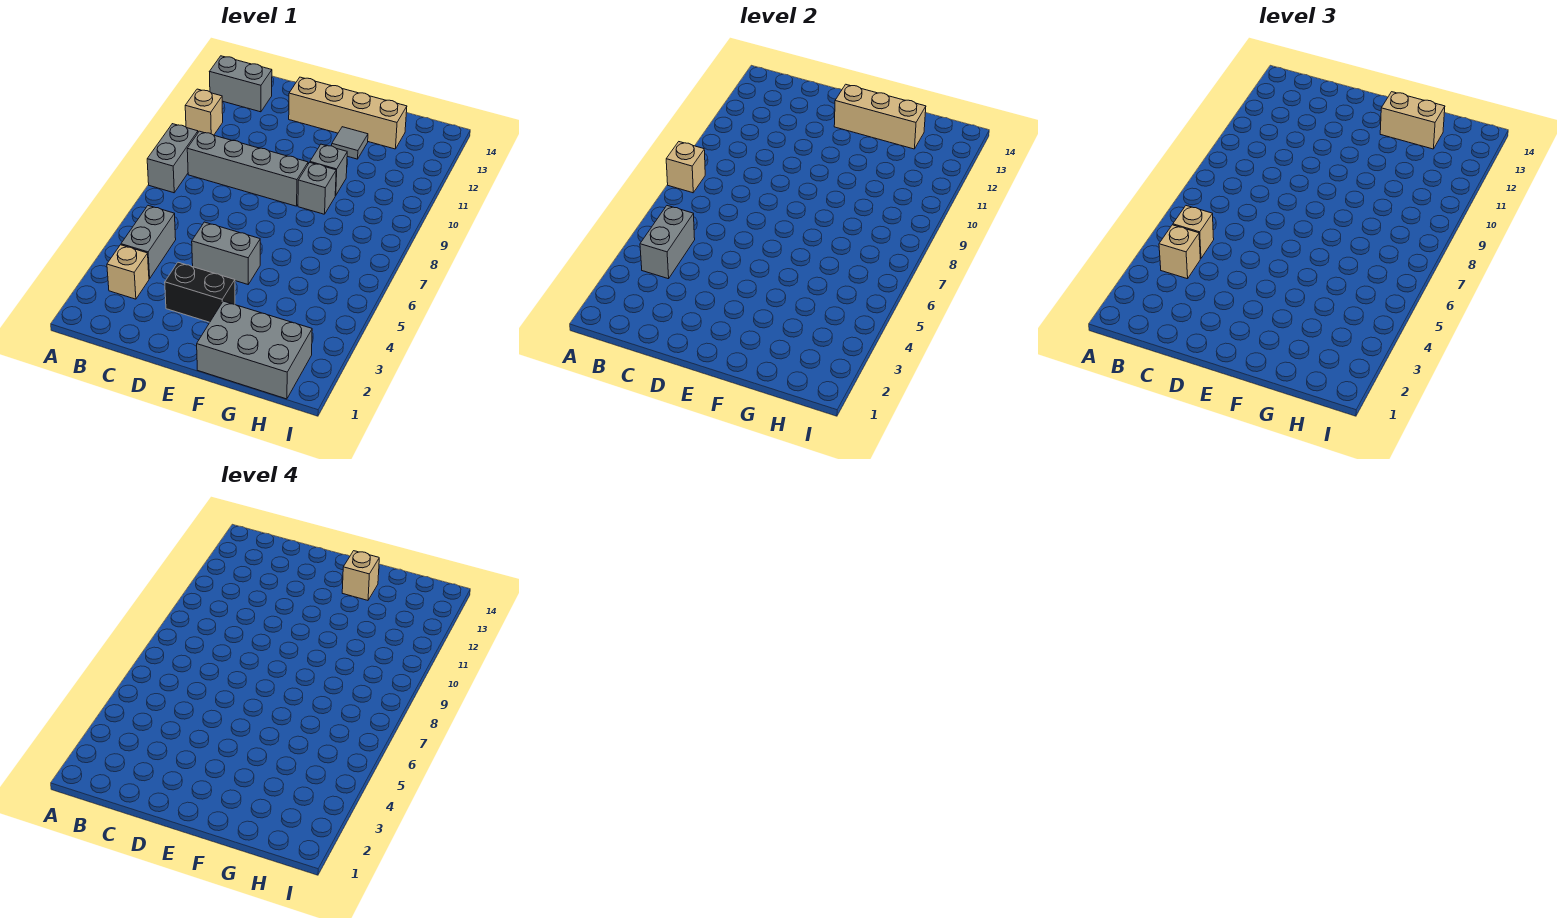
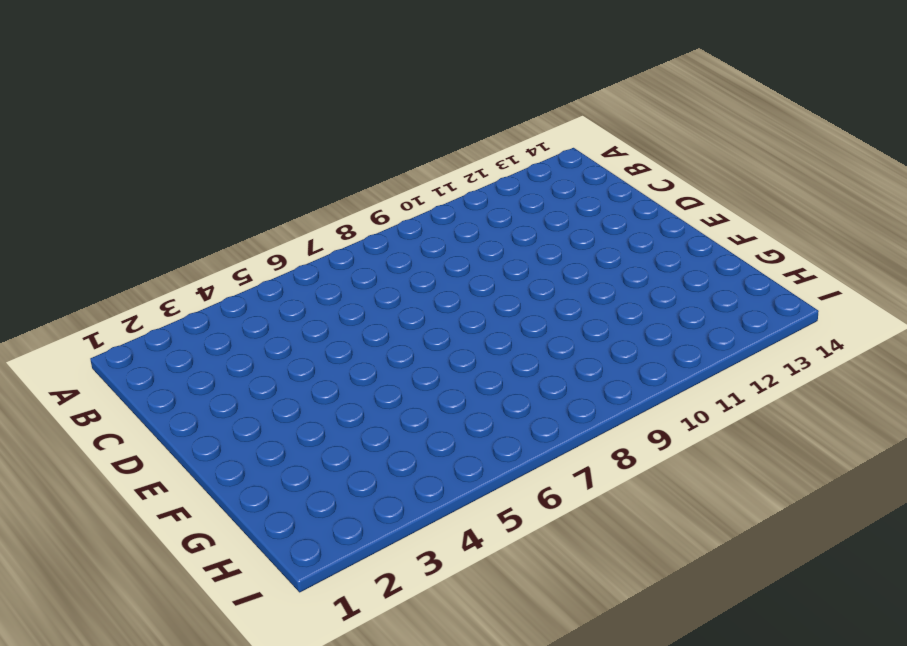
none -> grey brick A8:A9 level 1
none -> tan brick A11 level 1
none -> grey brick A13:B13 level 1

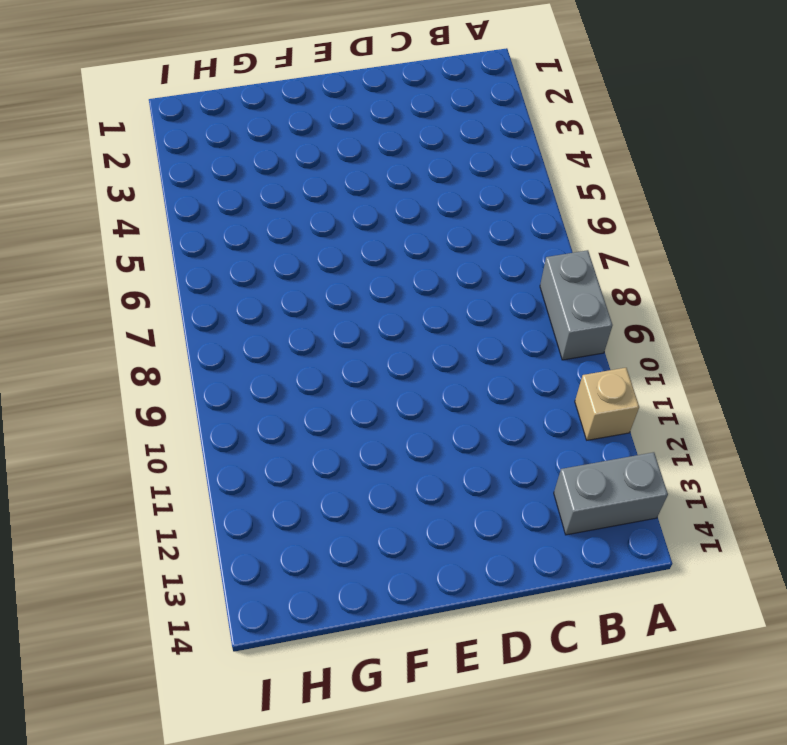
none -> tan brick B3 level 1
none -> grey brick B4:B5 level 1
none -> grey brick B9:E9 level 1

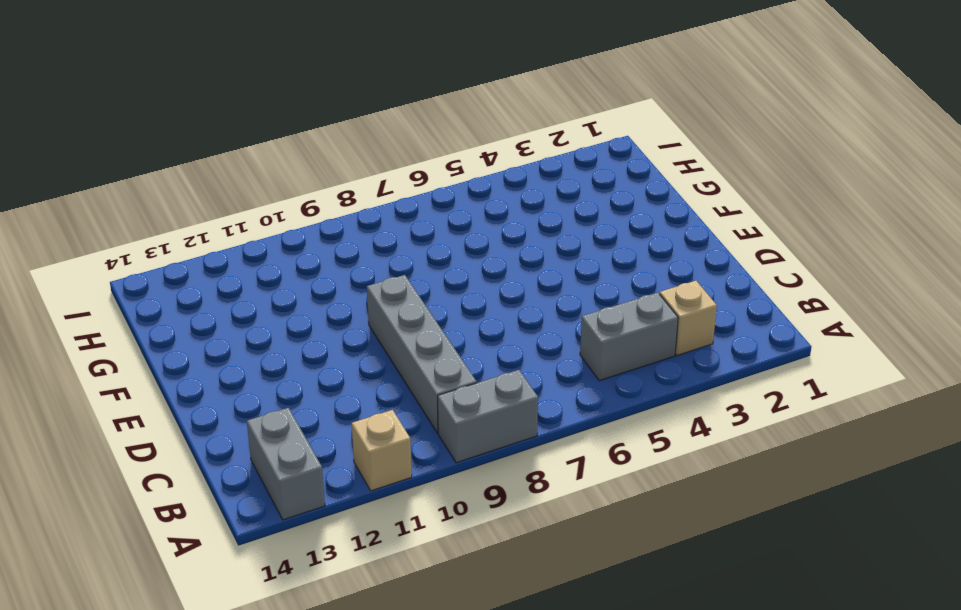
none -> black brick D3:E3 level 1
none -> grey brick D5:E5 level 1
none -> tan brick D13:G13 level 1

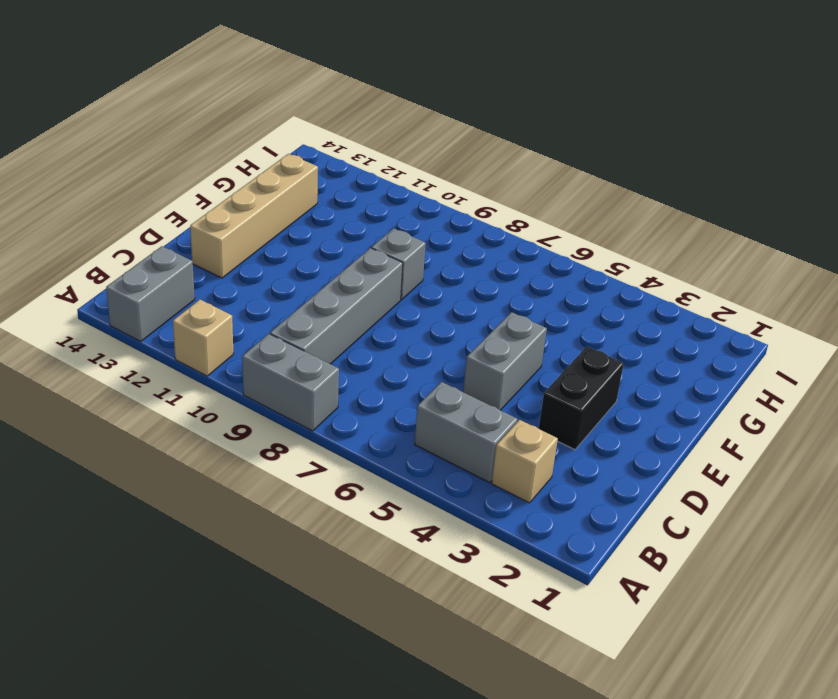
none -> grey brick F1:H2 level 1
none -> grey brick F10 level 1
none -> grey tile F12 level 1

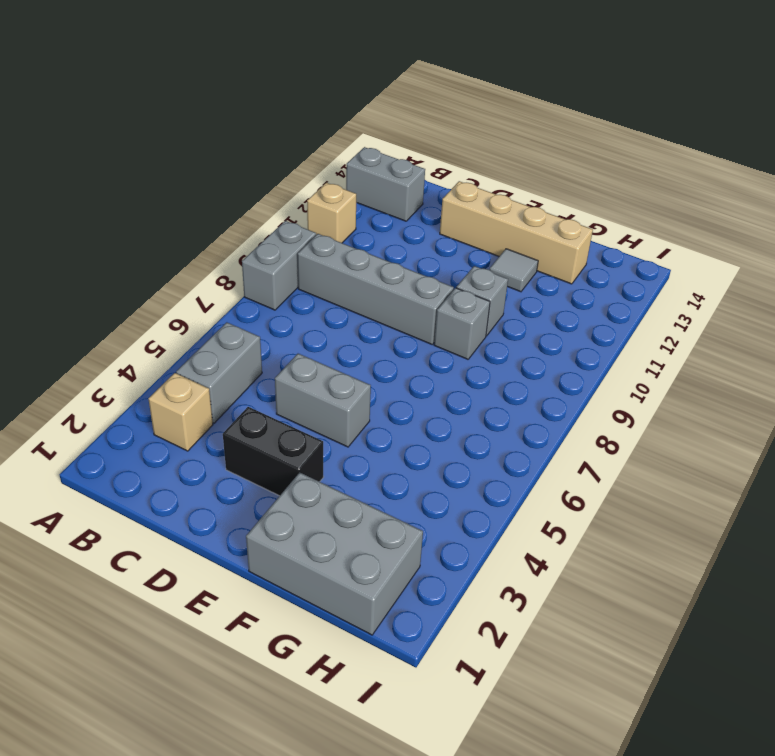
none -> tan brick A8 level 2
none -> grey brick B4:B5 level 2
none -> tan brick E13:G13 level 2

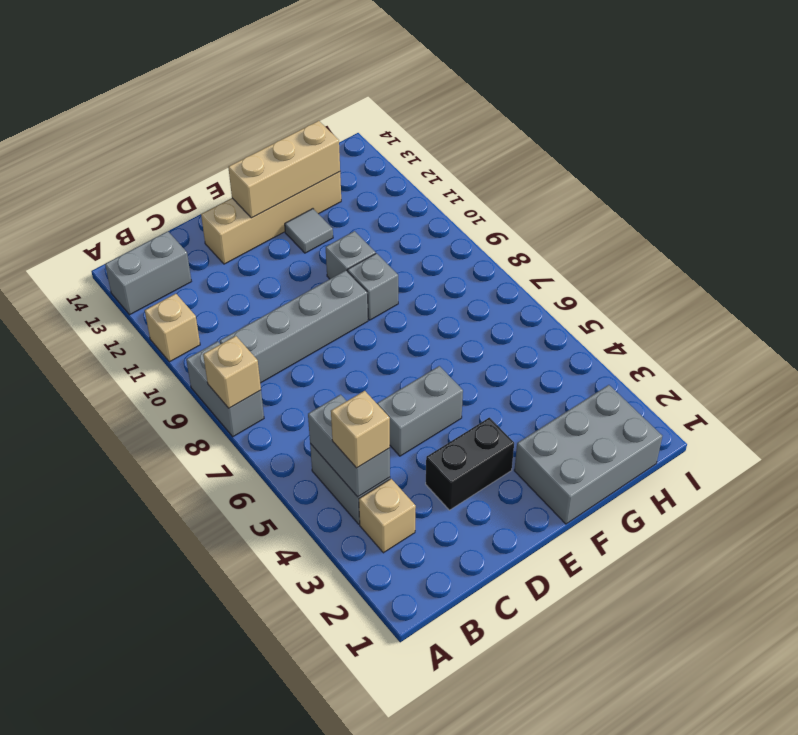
none -> tan brick B5 level 3
none -> tan brick F13:G13 level 3
none -> tan brick F13 level 4

